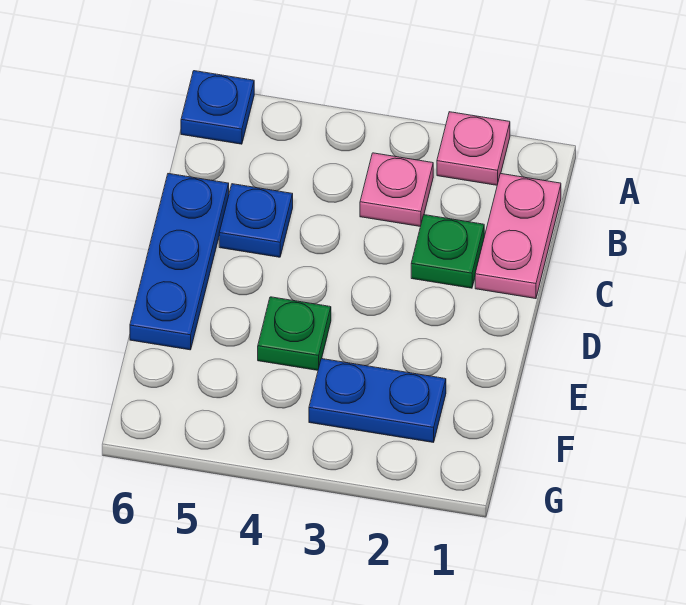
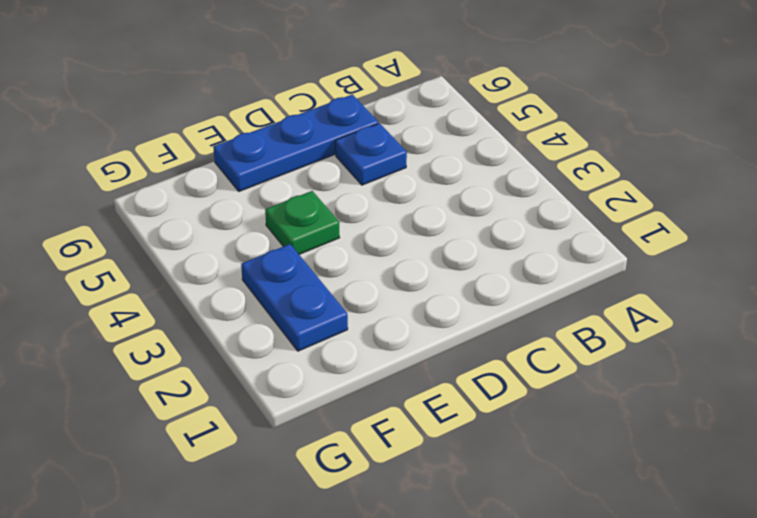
none -> pink plate A2 level 1
none -> blue plate A6 level 1

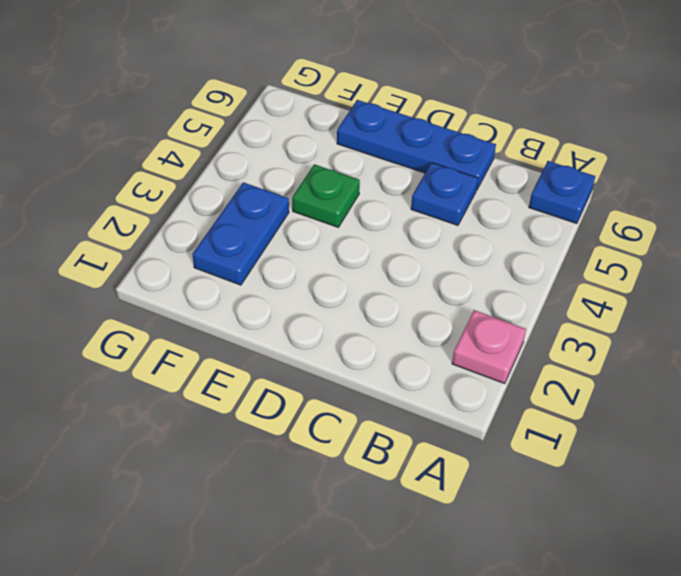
none -> pink plate B1:C1 level 1
none -> pink plate B3 level 1

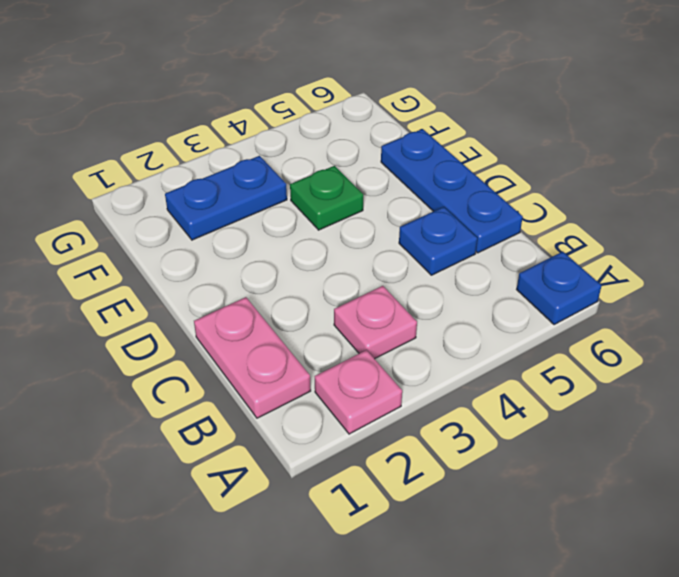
none -> green plate C2 level 1

